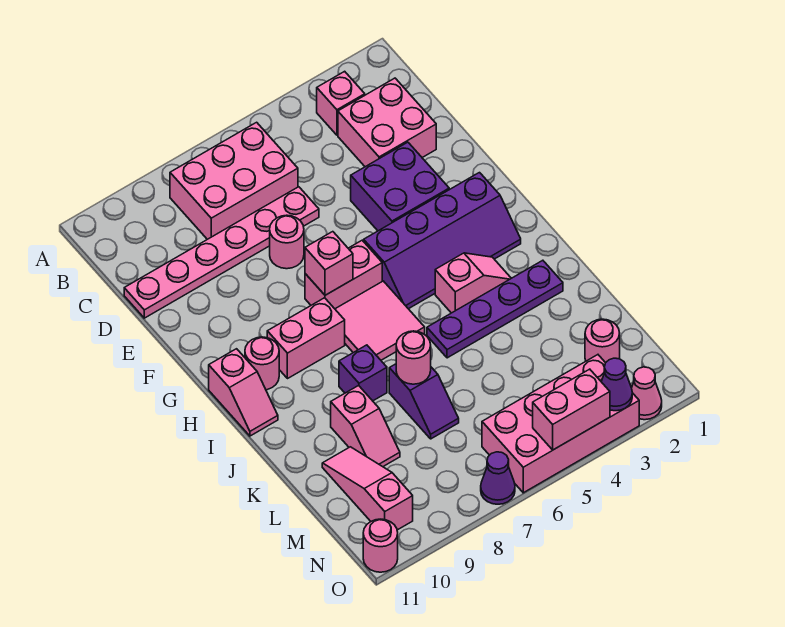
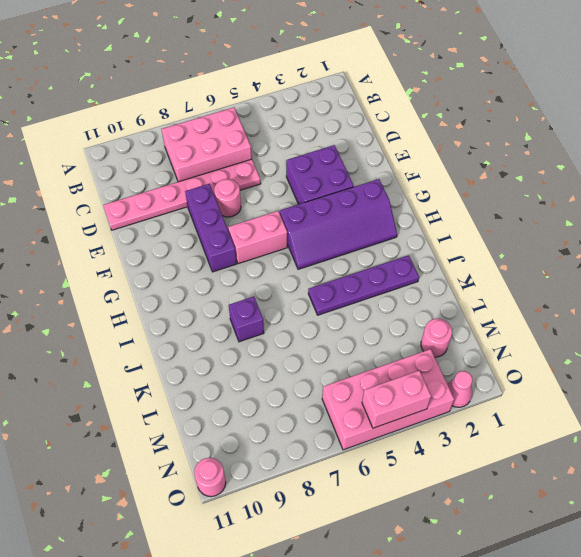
purple brick E8:G8 level 1 -> none
none -> pink brick B3 level 1
none -> pink brick C2:D3 level 1
none -> pink tile H6:I7 level 1

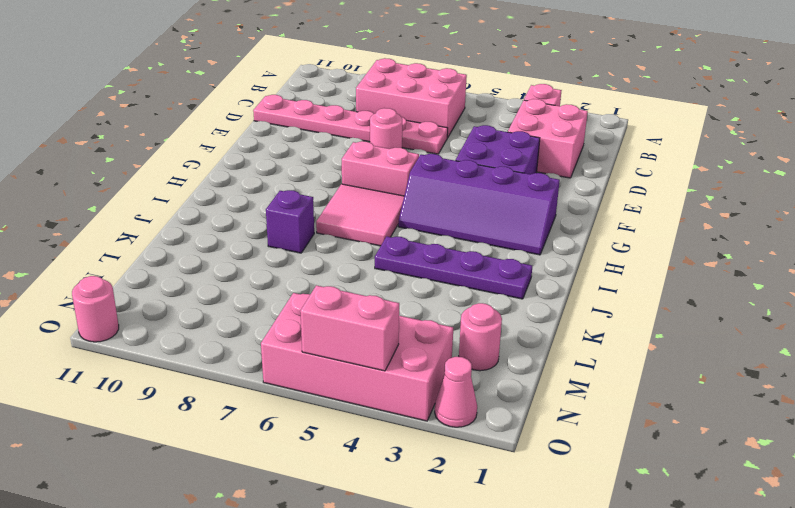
none -> pink brick H8:H9 level 1
none -> pink round brick H10 level 1
none -> pink slope H11:I11 level 1 top H

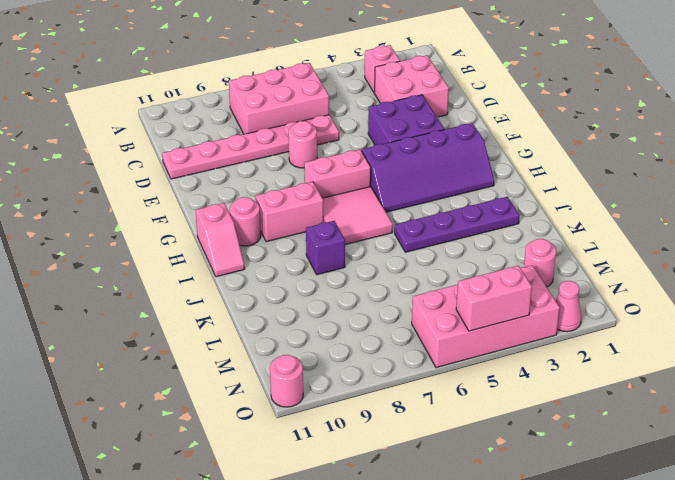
none -> pink slope I3:I4 level 1 top 4
none -> purple slope K7:L7 level 1 top K
none -> pink slope K9:L9 level 1 top K

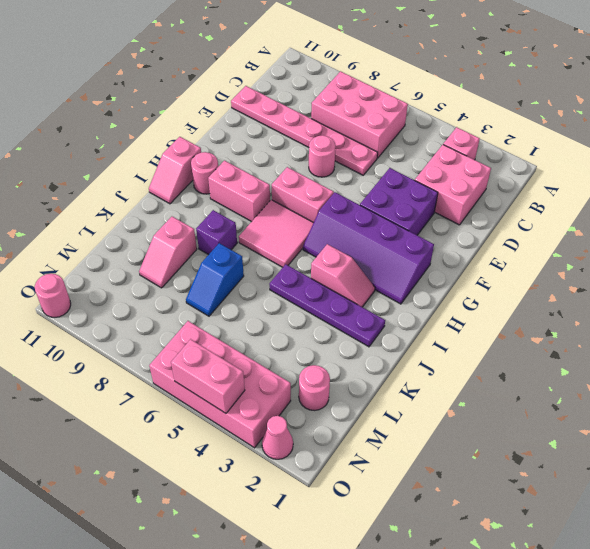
blue slope K7:L7 level 1 top K -> purple slope K7:L7 level 1 top K
none -> pink slope L10:N10 level 1 top N
none -> purple cone O7 level 1
none -> pink brick G7 level 2

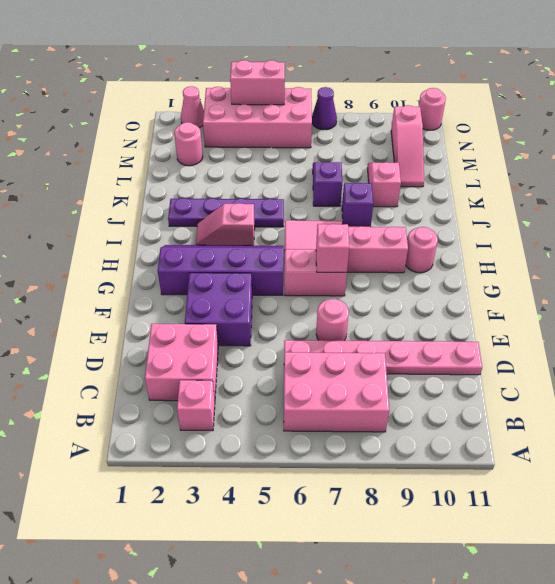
none -> pink slope H11:I11 level 1 top H
none -> pink round brick K7 level 2
none -> purple cone O3 level 2

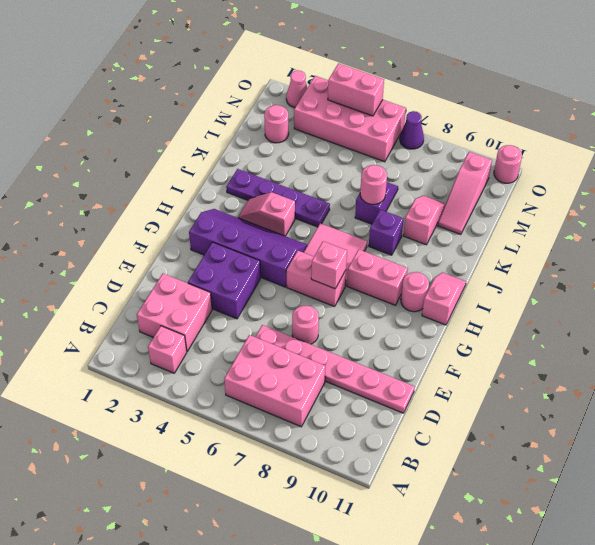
none -> purple cone O3 level 2

